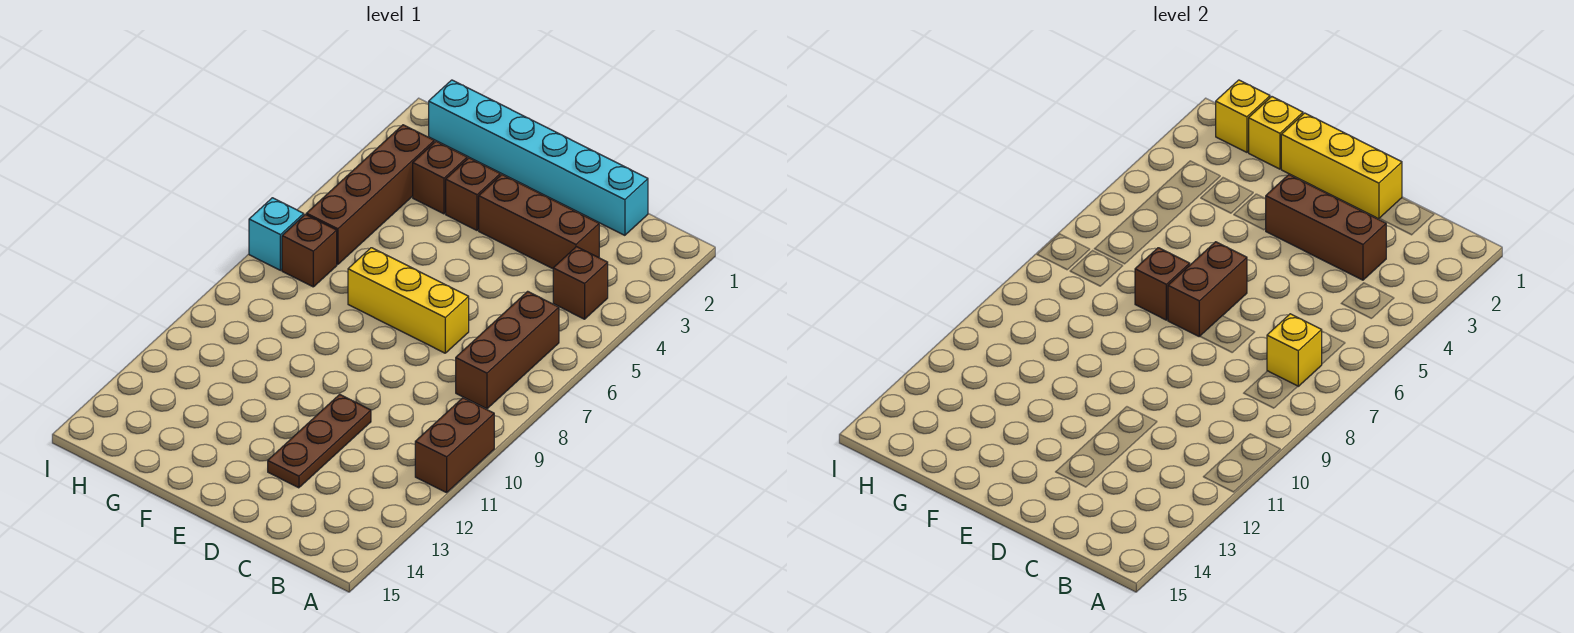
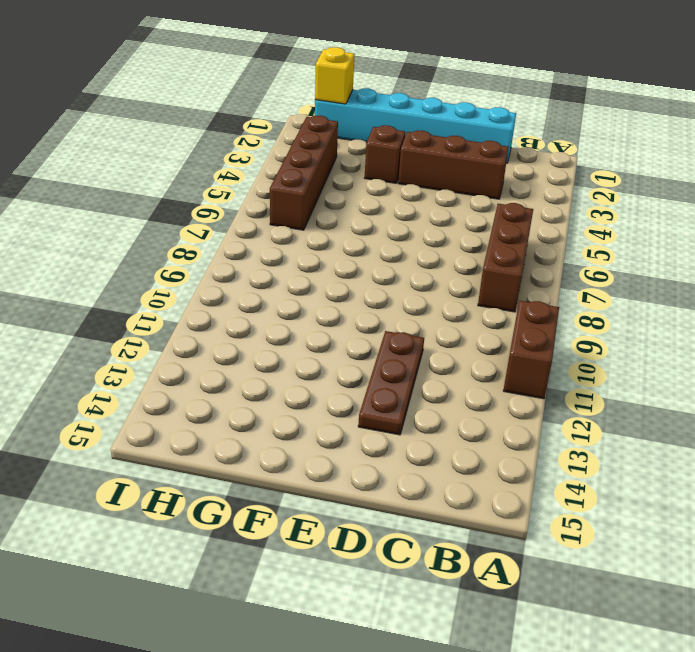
none -> brown brick B4 level 1
none -> yellow brick D7:F7 level 1
none -> brown brick G3 level 1

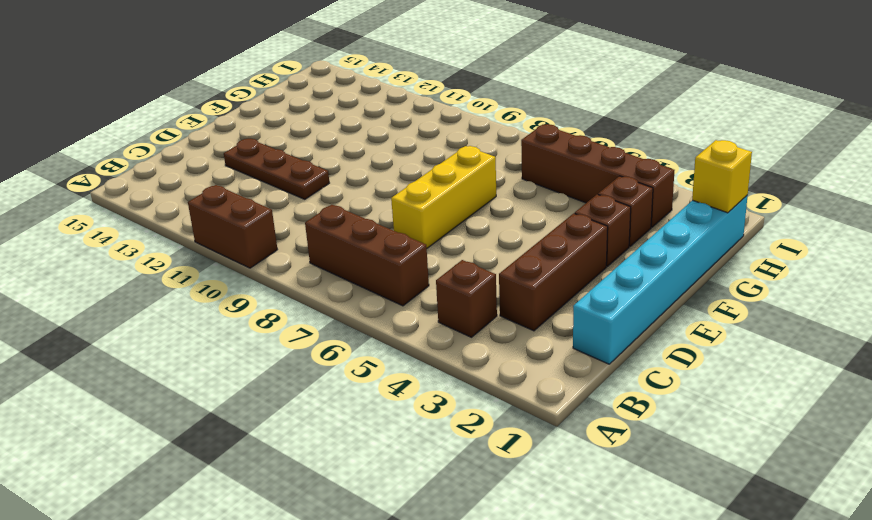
none -> brown brick H7 level 1
none -> cyan brick I7 level 1
none -> yellow brick B7 level 2

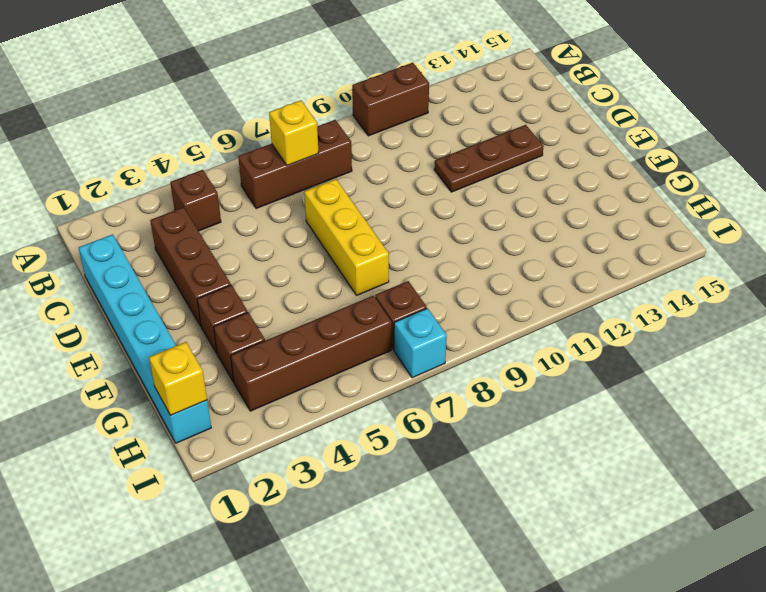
none -> brown brick C3:E3 level 2
none -> yellow brick D1:F1 level 2
none -> brown brick E6:E7 level 2

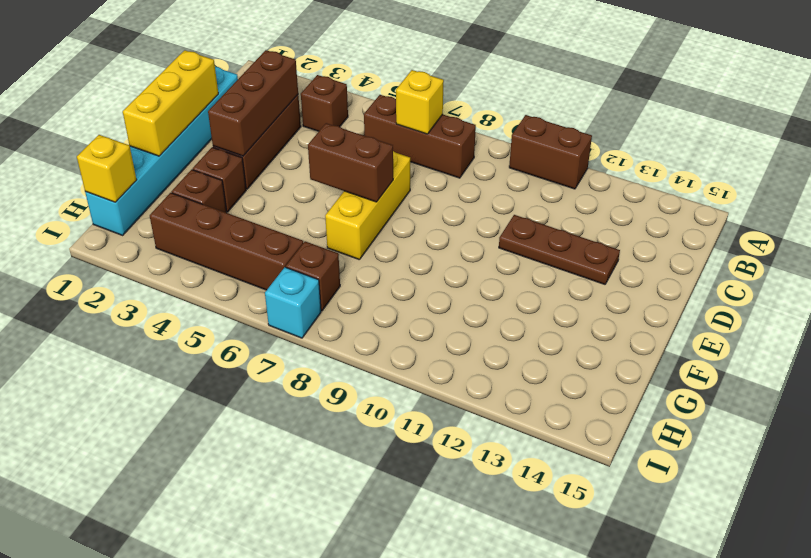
none -> brown brick F7 level 2
none -> yellow brick G1 level 2

